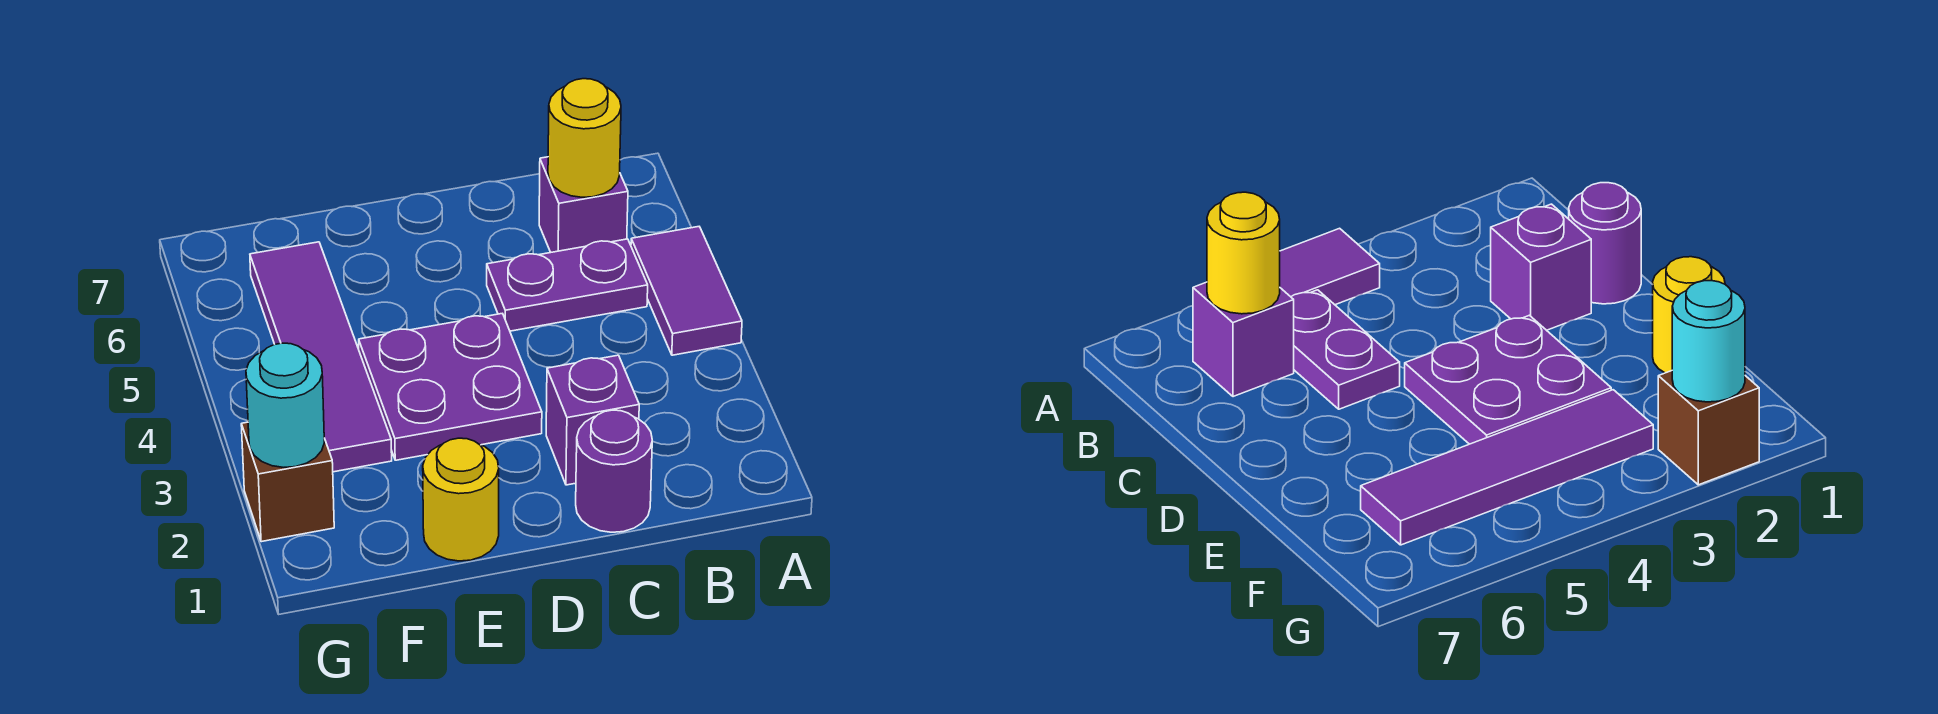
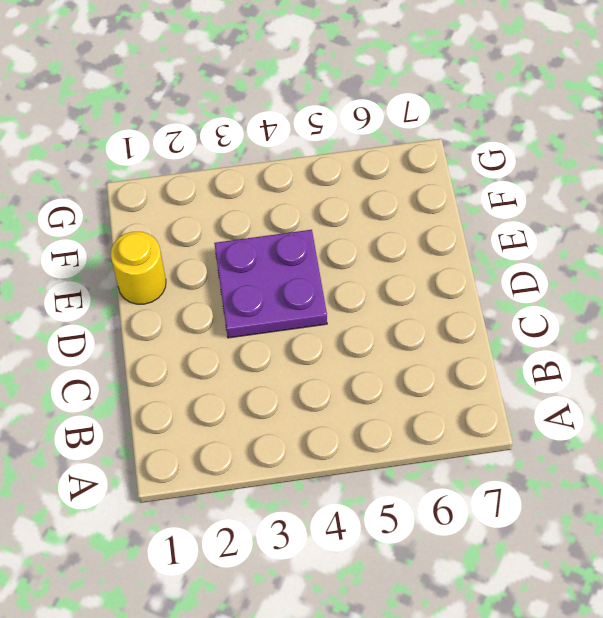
none -> purple tile A4:A5 level 1
none -> purple plate B5:C5 level 1

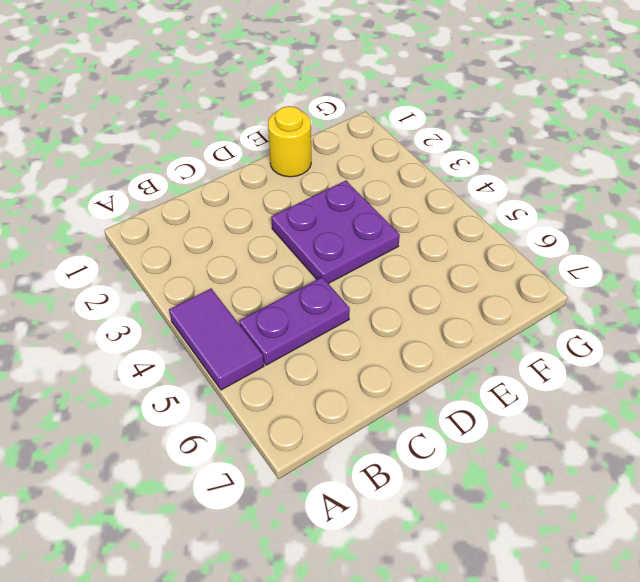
none -> purple brick B6 level 1
none -> purple round brick C1 level 1

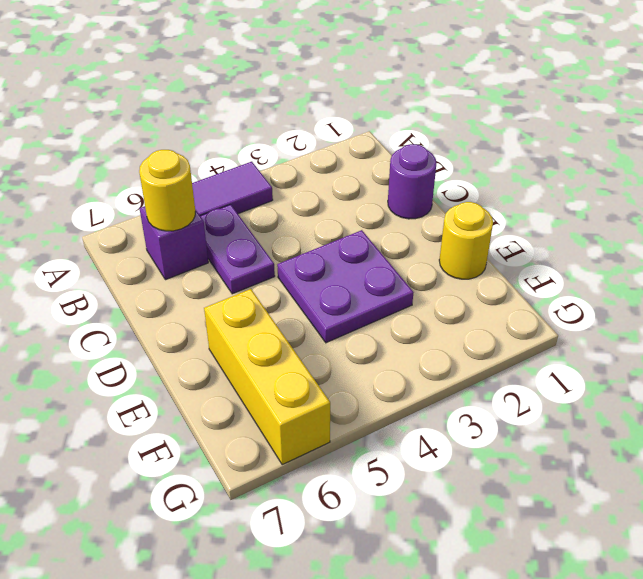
yellow brick E6:G6 level 1 -> purple tile F3:F6 level 1
none -> purple brick C2 level 1
none -> brown brick G2 level 1

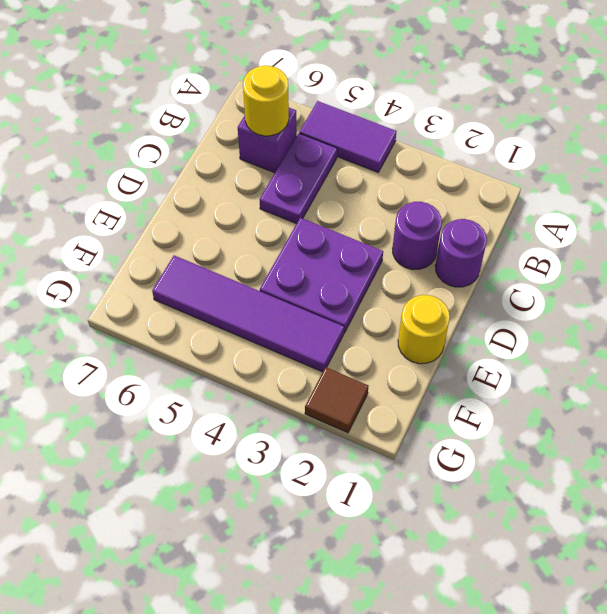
purple round brick C2 level 1 -> purple brick C2 level 1
brown tile G2 level 1 -> brown brick G2 level 1
none -> cyan round brick G2 level 2

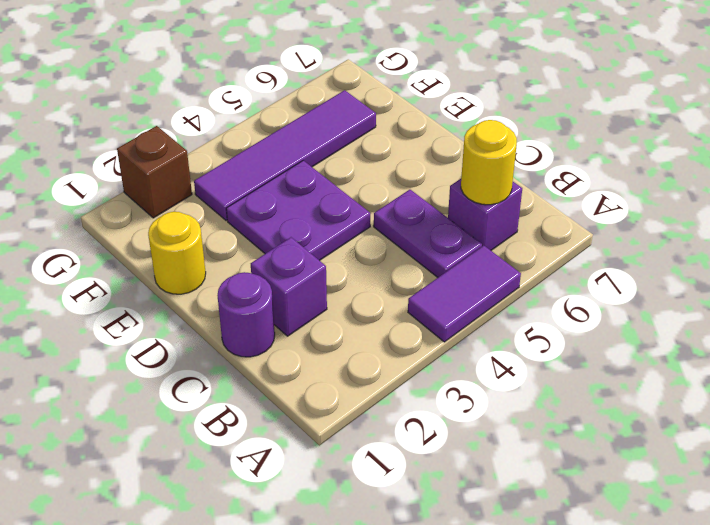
none -> cyan round brick G2 level 2

